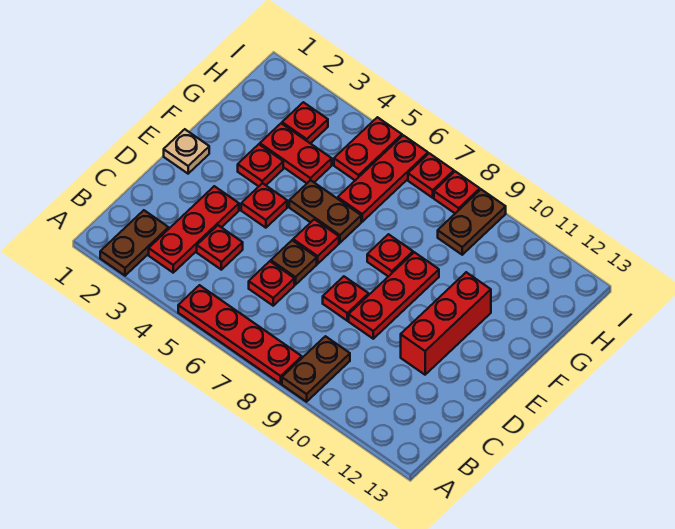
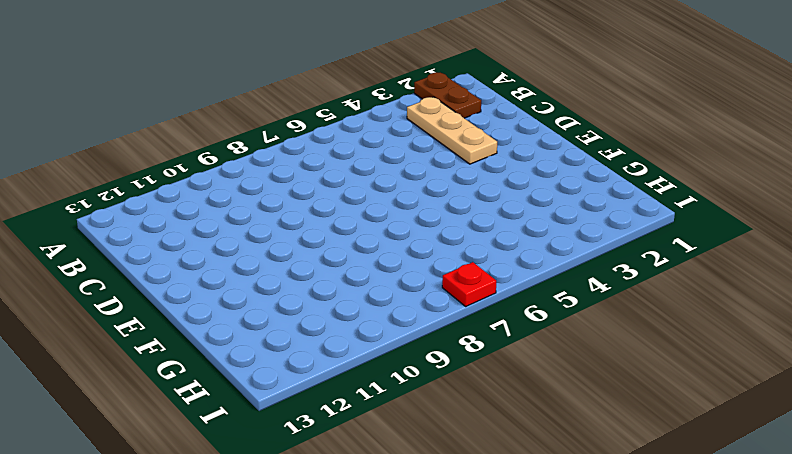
tan plate B3:D3 level 1 -> red plate B3:D3 level 1
none -> red plate A5:A8 level 1
none -> brown plate A9:B9 level 1
none -> red plate C4 level 1

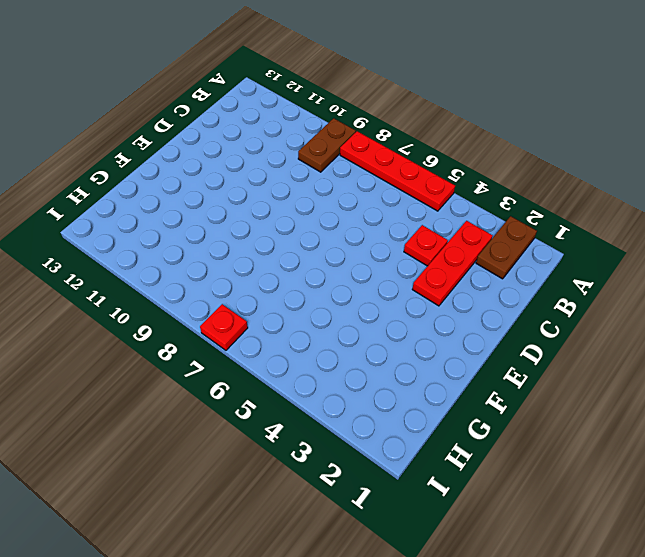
none -> red plate C6 level 1
none -> brown plate D6 level 1
none -> red plate D8 level 1

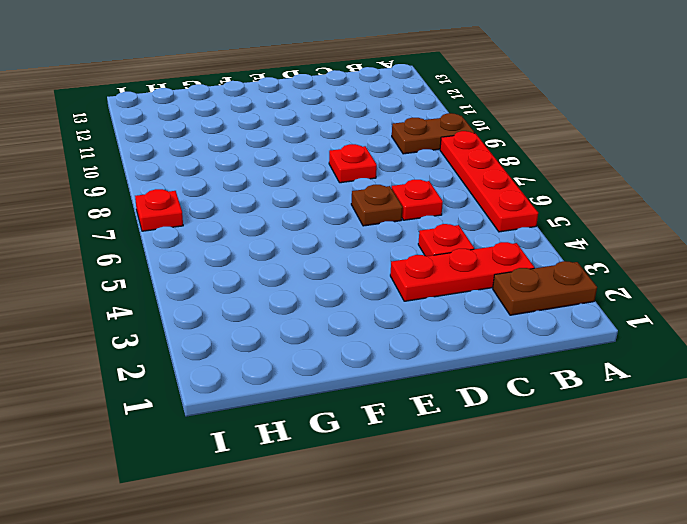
none -> red plate D9:F9 level 1
none -> red brick D11:F11 level 1
none -> tan plate E1 level 1

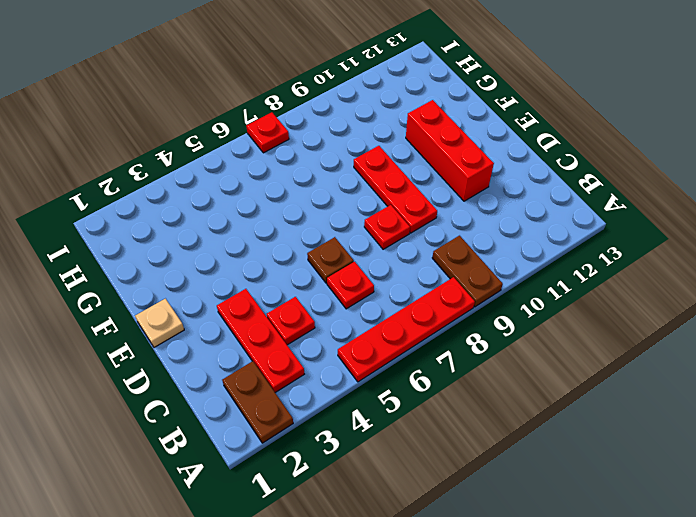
none -> red plate E4 level 1
none -> red plate E6 level 1
none -> red plate F3 level 1

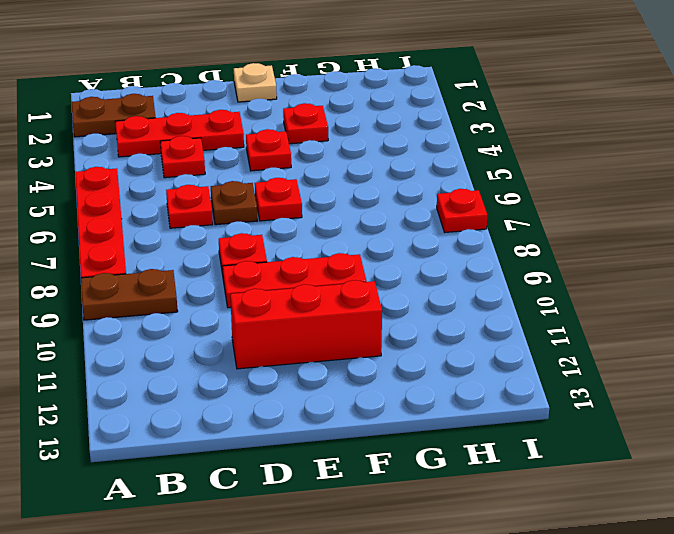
none -> brown plate F5:F6 level 1
none -> red plate F8 level 1
none -> red plate G3:G4 level 1

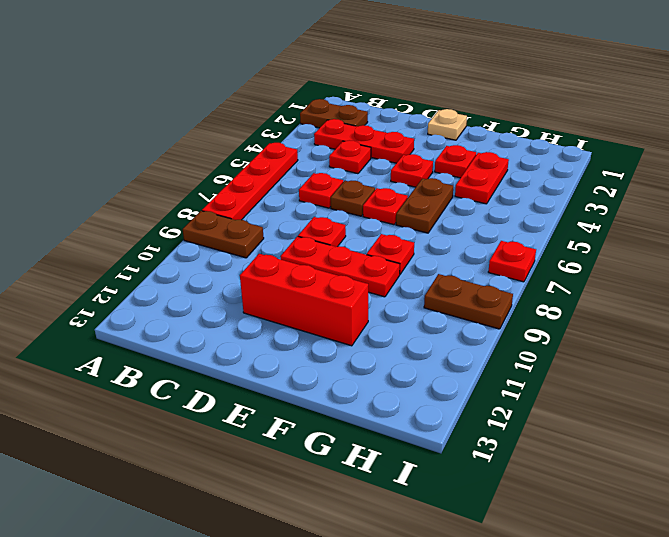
none -> red plate G6:I6 level 1
none -> red plate H3 level 1
none -> red plate H5:I5 level 1

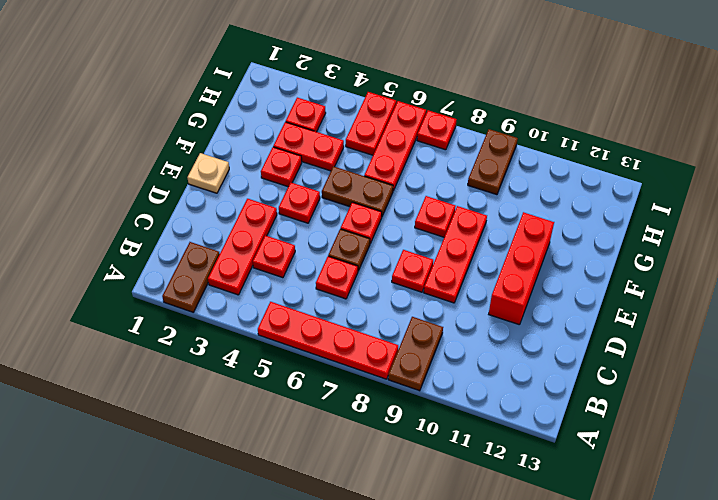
none -> red plate I8 level 1

